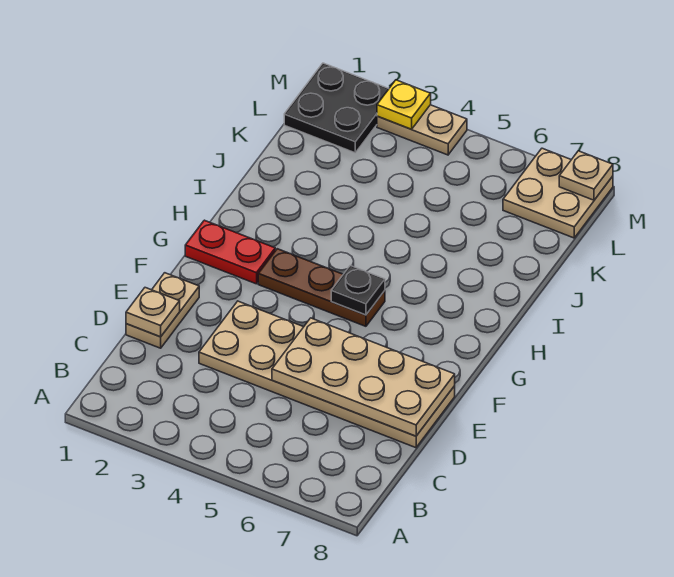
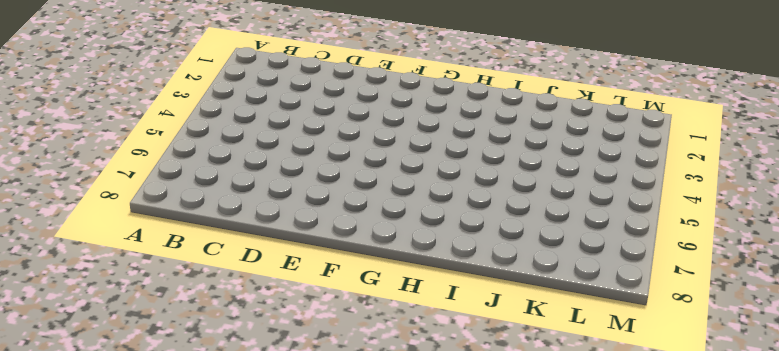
none -> tan plate D1:E1 level 1
none -> tan plate D3:E8 level 1
none -> red plate G1:G2 level 1

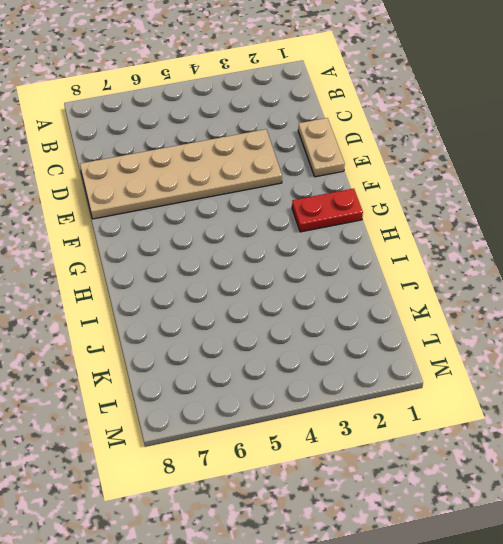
none -> brown plate G3:G5 level 1
none -> black plate L1:M2 level 1
none -> tan plate L7:M8 level 1

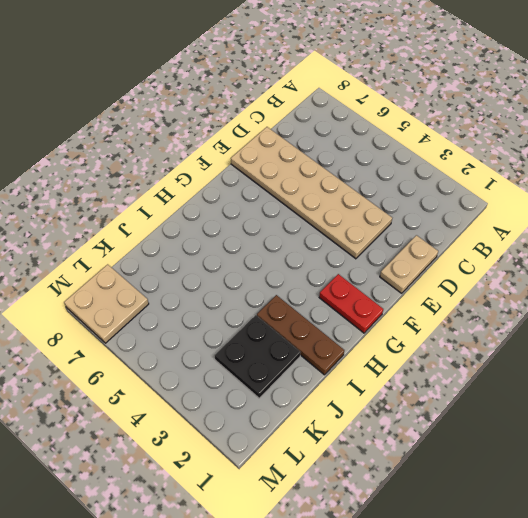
brown plate I1:I3 level 1 -> brown plate G3:G5 level 1
black plate J2:K3 level 1 -> black plate L1:M2 level 1
none -> tan plate M3:M4 level 1
none -> tan plate D1 level 2
none -> tan plate D5:E8 level 2

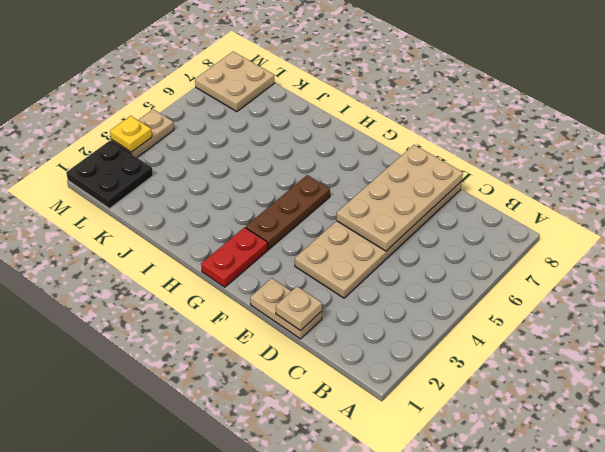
none -> black plate G5 level 2
none -> tan plate M8 level 2

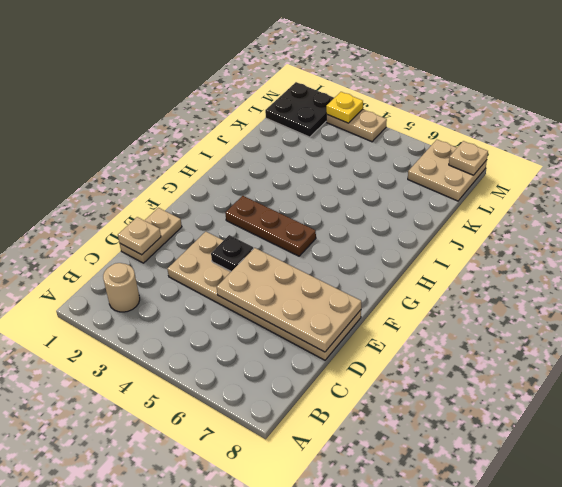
tan round brick B2 level 1 -> none
black plate E4 level 2 -> black plate G5 level 2
none -> red plate G1:G2 level 1

